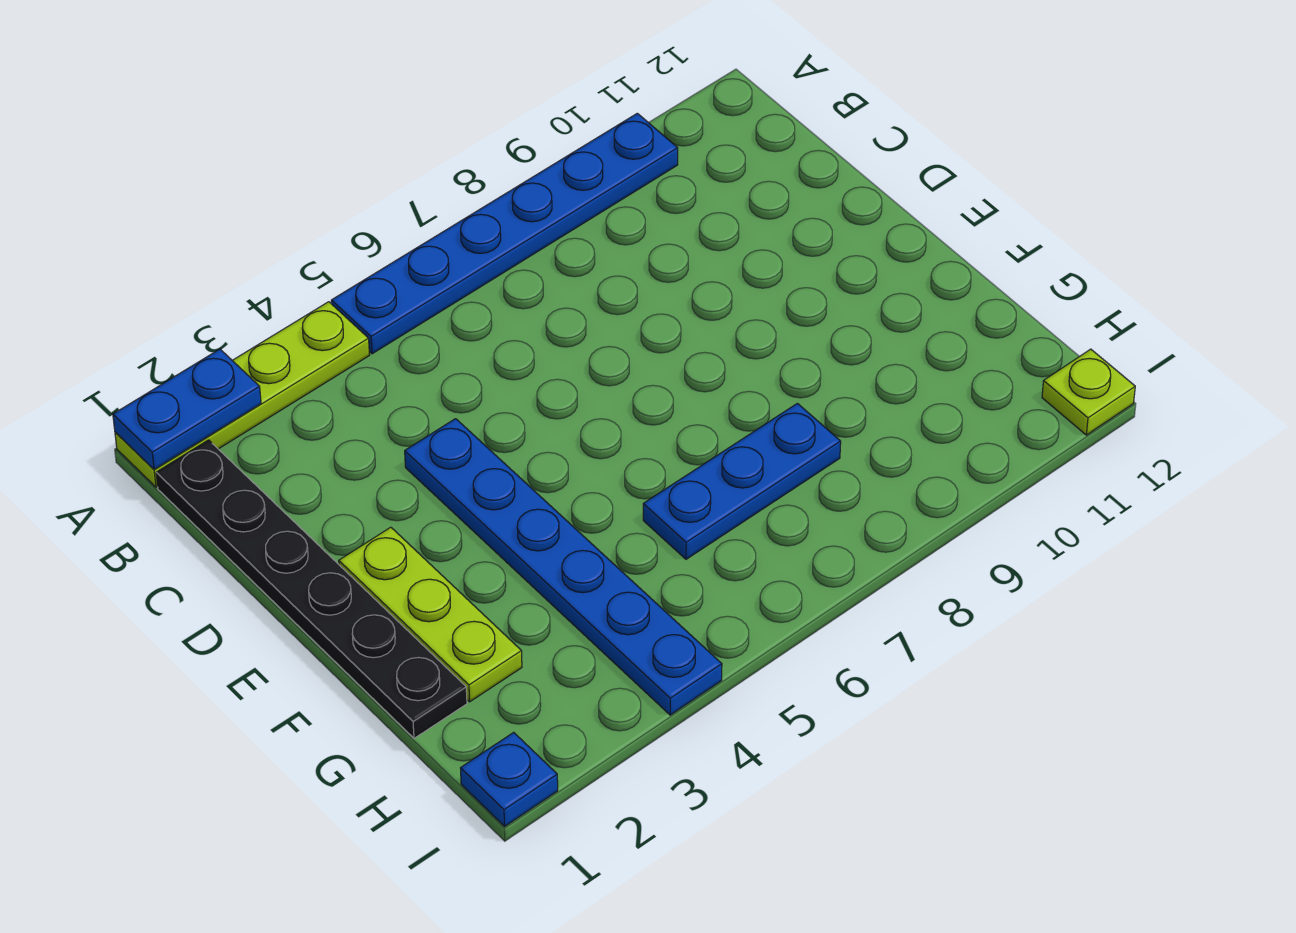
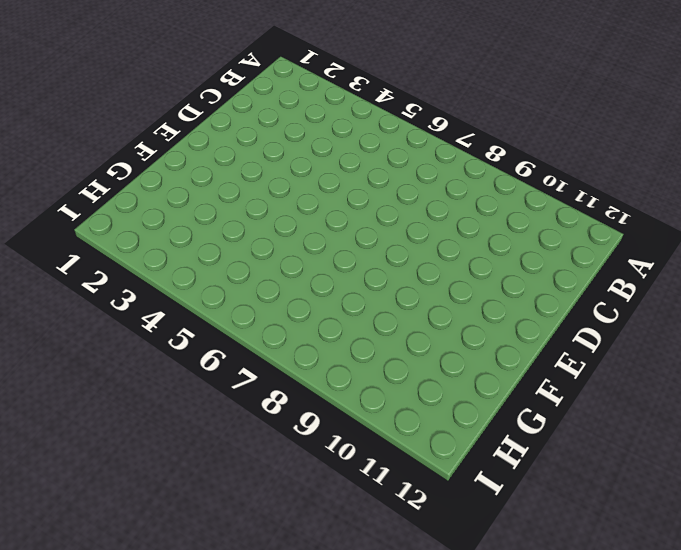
none -> lime plate A1:A4 level 1
none -> blue plate A5:A10 level 1

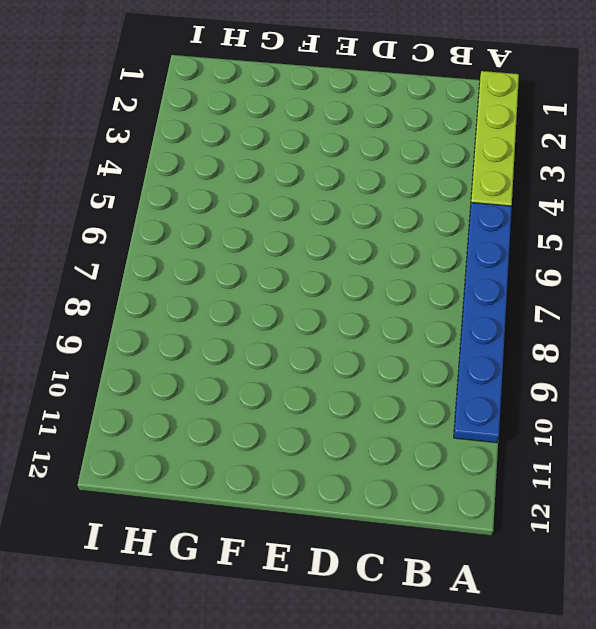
none -> black plate B1:G1 level 1
none -> blue plate D4:I4 level 1

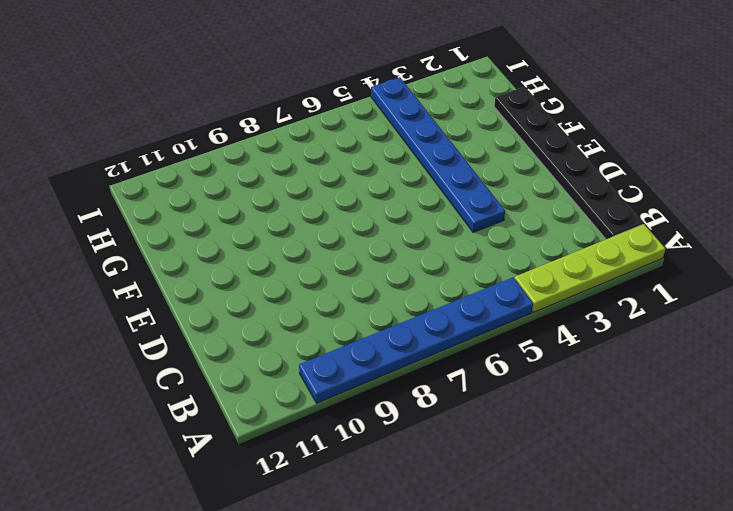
none -> lime plate E2:G2 level 1
none -> blue plate G6:G8 level 1

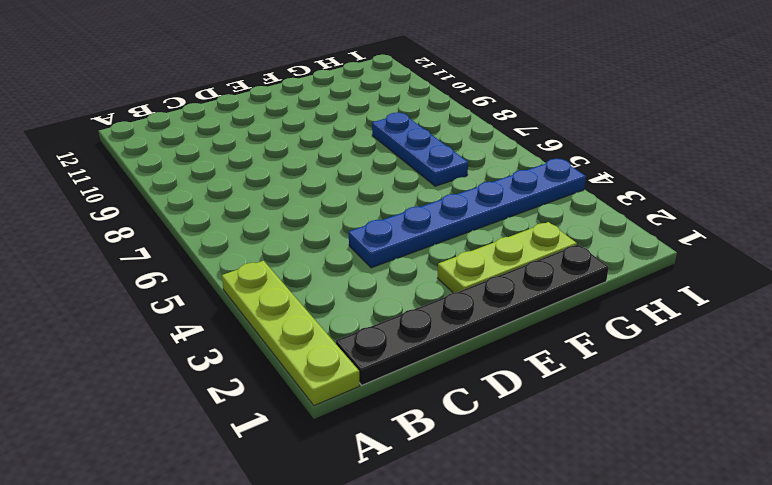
none -> blue plate A5:A10 level 1
none -> blue plate I1 level 1

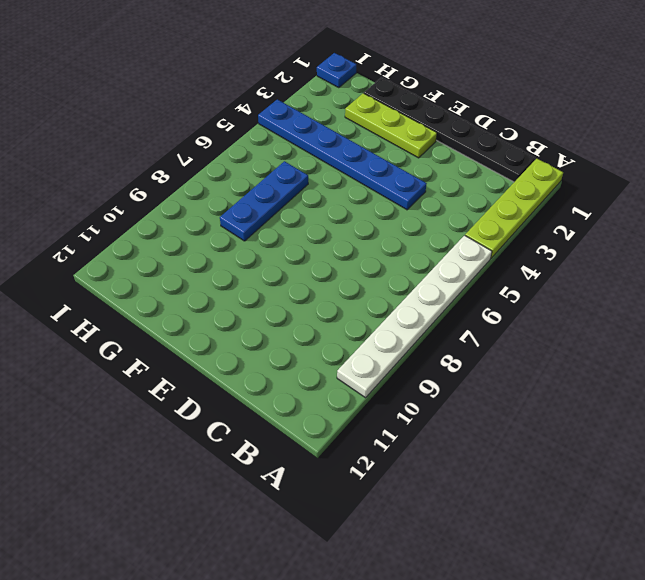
white plate A5:A10 level 1 -> blue plate A5:A10 level 1
none -> lime plate I12 level 1
none -> blue plate A1:A2 level 2

